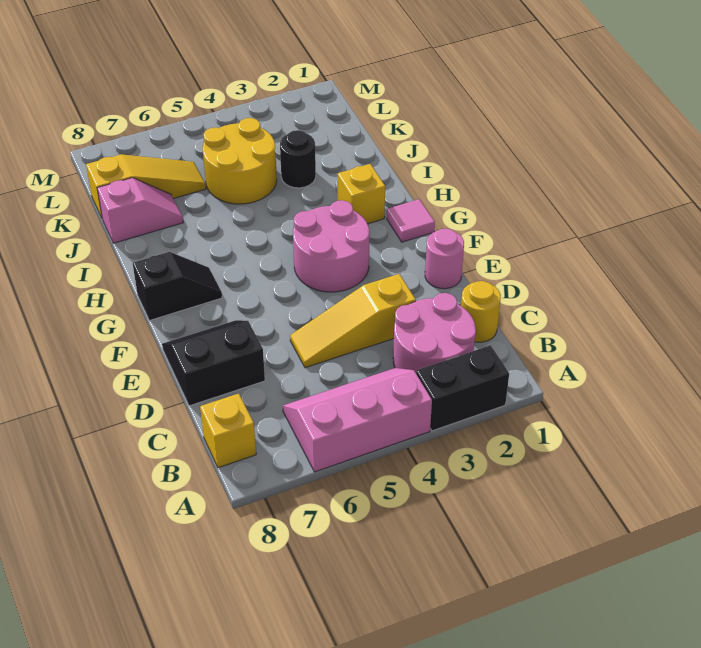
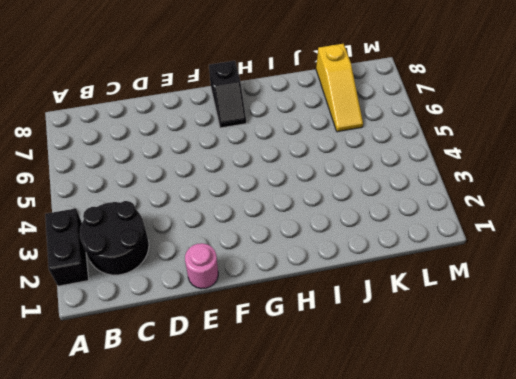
black round brick B2:C3 level 1 -> pink round brick B2:C3 level 1
none -> pink slope A4:B6 level 1 top A
none -> yellow brick B8 level 1
none -> yellow round brick C1 level 1

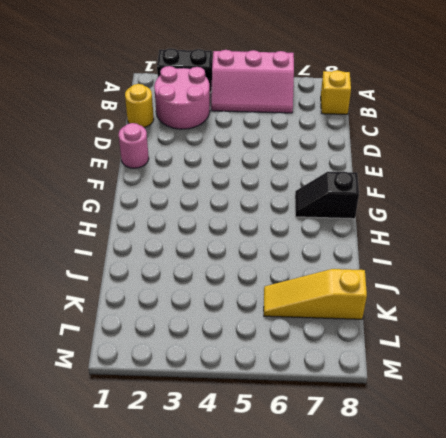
none -> yellow slope D3:D5 level 1 top 3
none -> black slope D7:E8 level 1 top D
none -> pink round brick F3:G4 level 1

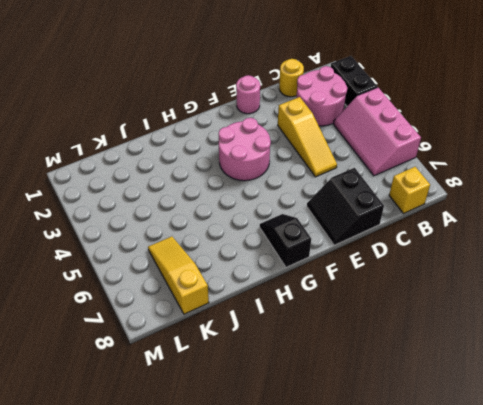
none -> pink tile G1 level 1
none -> yellow brick H2 level 1
none -> black round brick J3 level 1

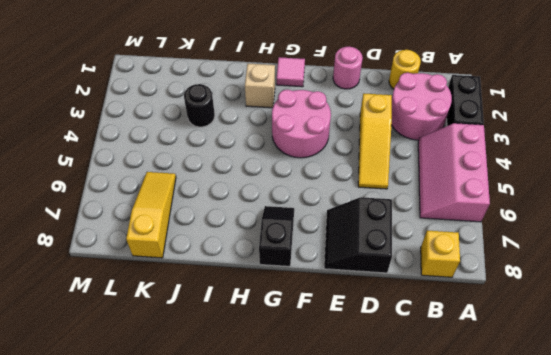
tan brick H2 level 1 -> yellow brick H2 level 1
none -> yellow round brick J4:K5 level 1
none -> pink slope J7:J8 level 1 top 8

